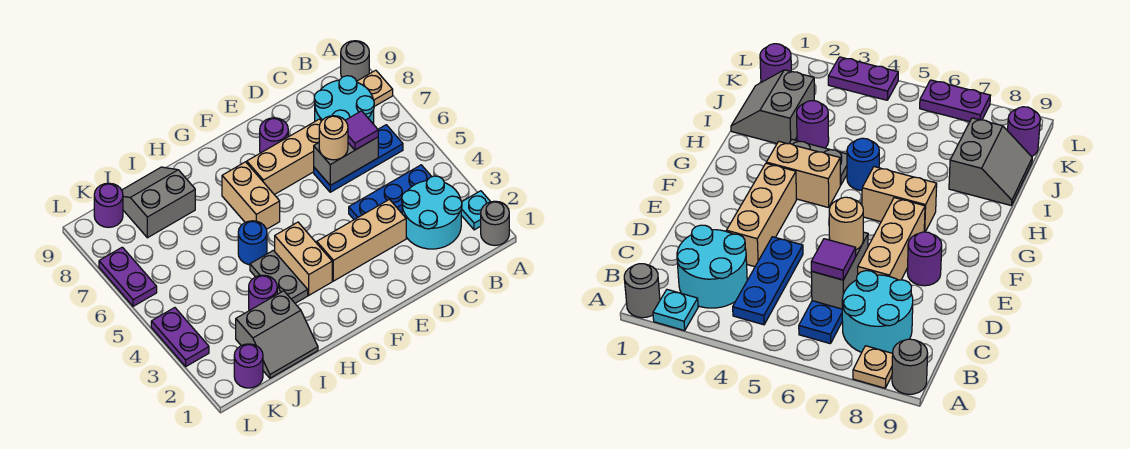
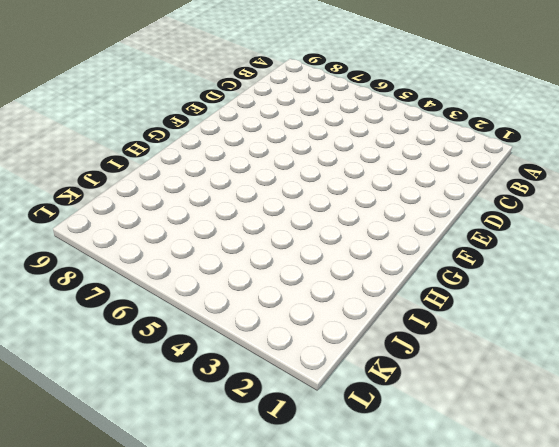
none -> grey round brick A1 level 1
none -> cyan plate A2 level 1
none -> tan plate A8 level 1

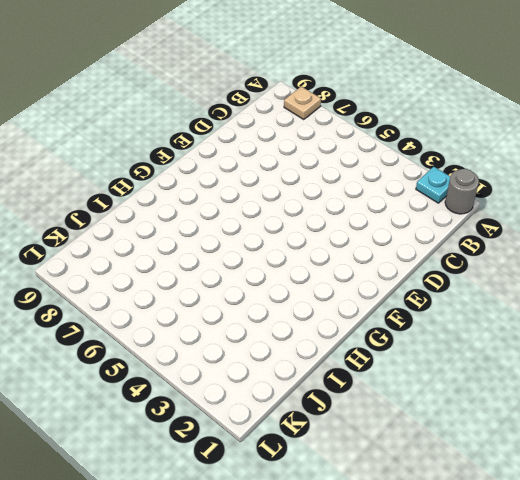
none -> grey round brick A9 level 1
none -> cyan round brick B2:C3 level 1
none -> blue plate B4:D4 level 1

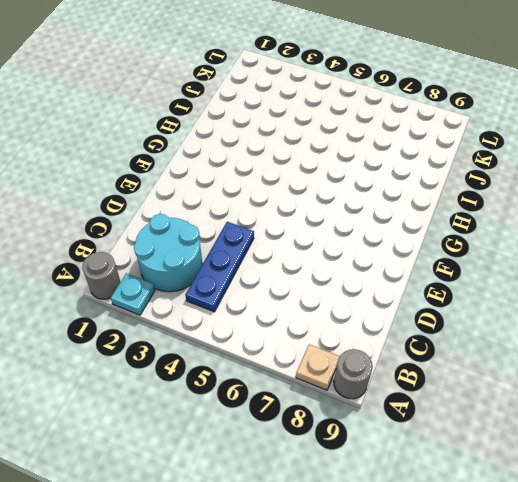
none -> blue plate B6:D6 level 1
none -> cyan round brick B7:C8 level 1
none -> tan brick D3:F3 level 1

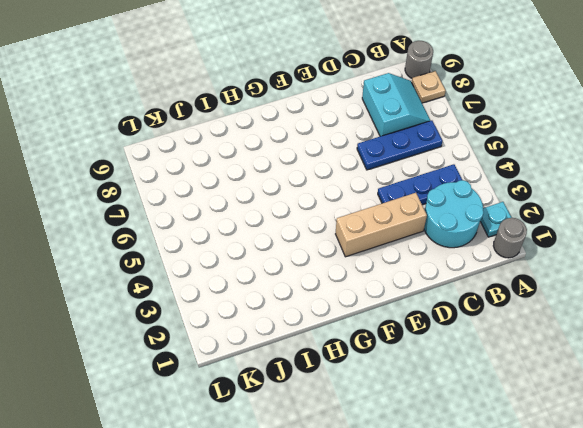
cyan slope B7:C8 level 1 top C -> cyan round brick B7:C8 level 1
none -> tan brick D7:F7 level 1
none -> purple round brick E8 level 1
none -> tan brick G3:G4 level 1

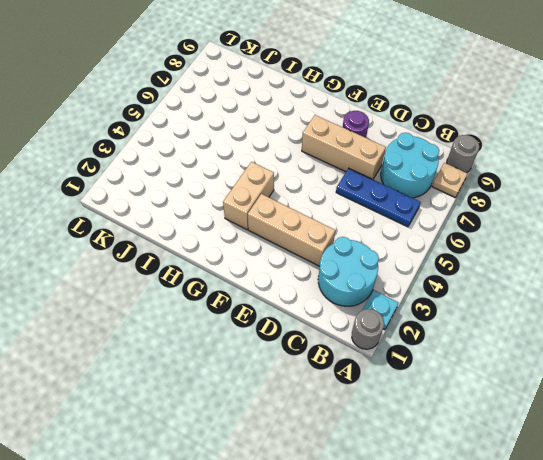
none -> blue plate B4:D4 level 1
none -> tan brick G6:G7 level 1
none -> grey plate H3:H4 level 1

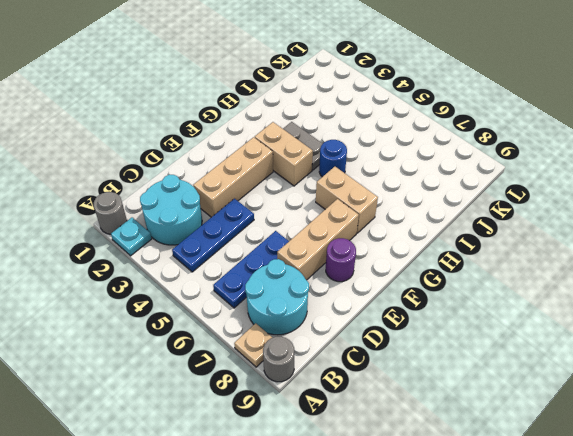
none -> grey slope I1:J2 level 1 top 2
none -> purple round brick I3 level 1
none -> grey slope I8:J9 level 1 top 8

